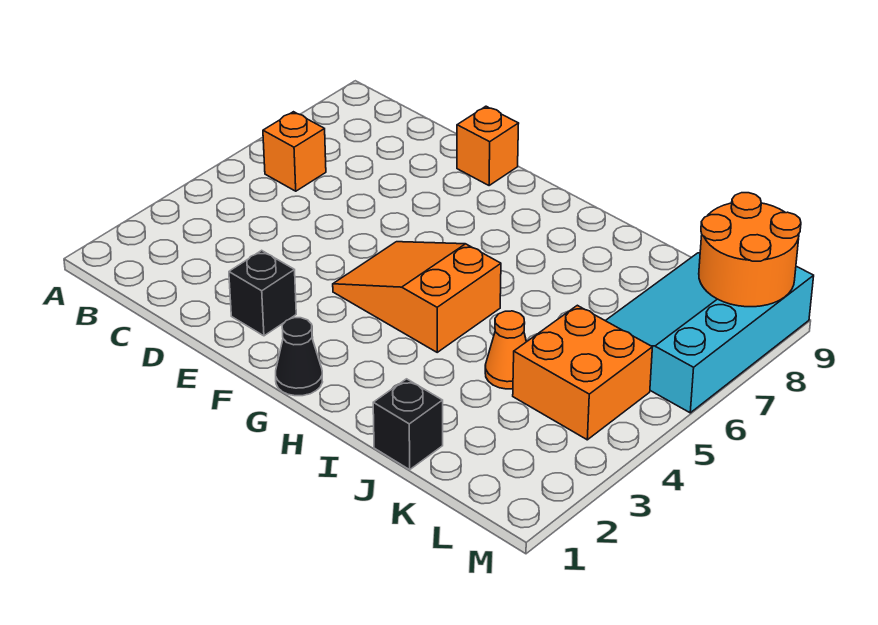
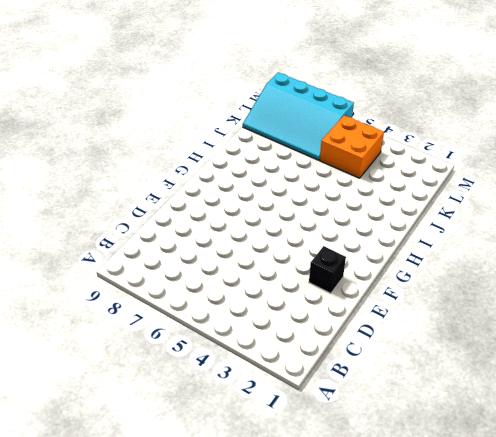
none -> orange brick B6 level 1
none -> orange brick E9 level 1

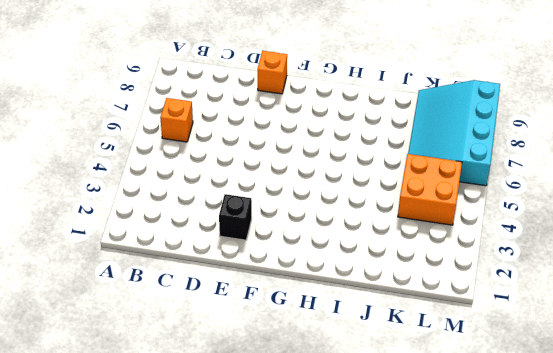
none -> orange slope F4:H5 level 1 top H
none -> black cone G1 level 1

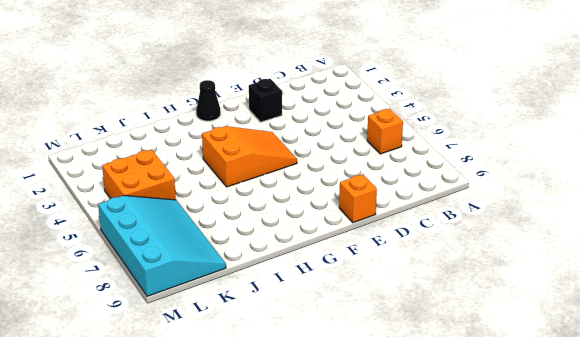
none -> black brick J1 level 1
none -> orange cone J4 level 1

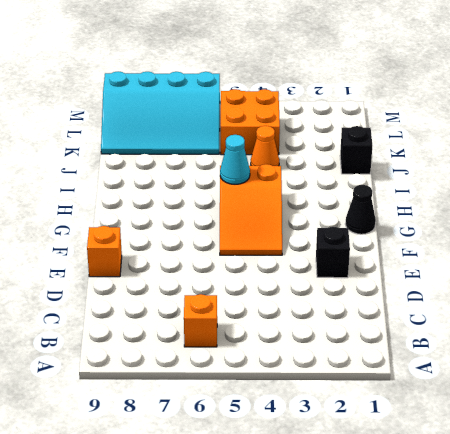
cyan cone H5 level 2 -> none
none -> orange round brick L8:M9 level 2

